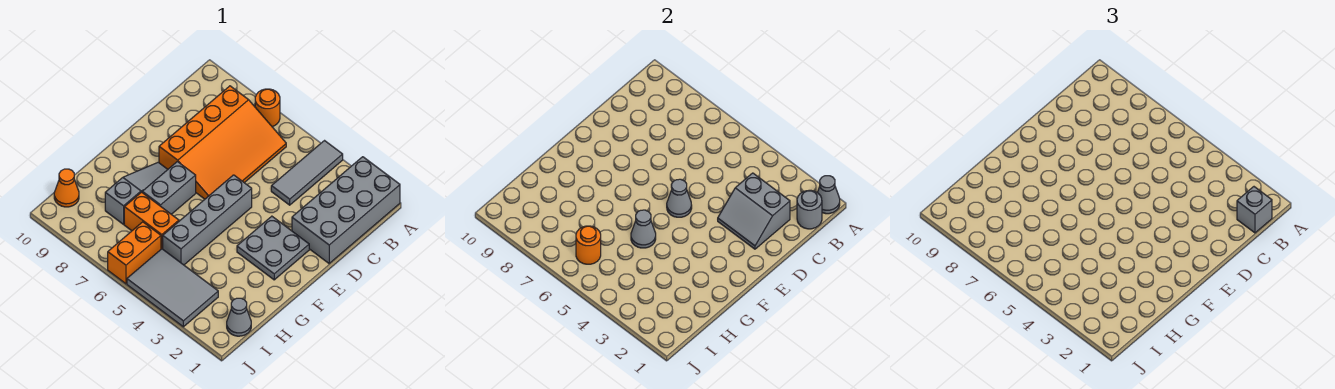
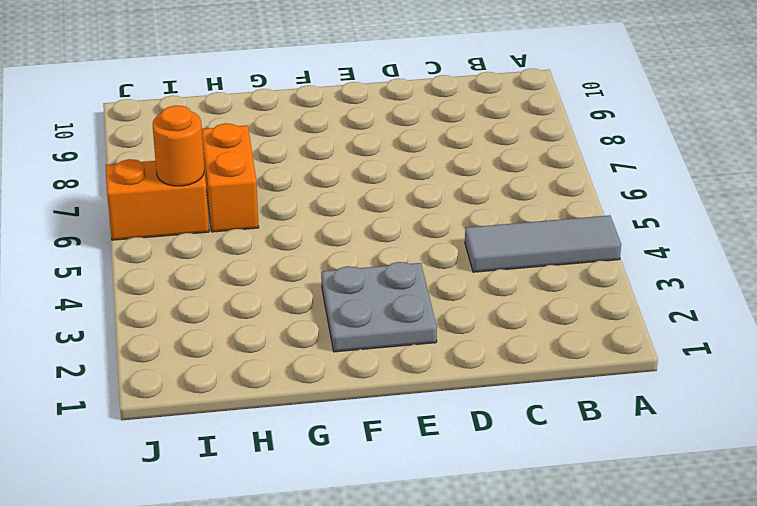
none -> grey brick A1:D2 level 1
none -> orange round brick A7 level 1
none -> orange slope B6:E8 level 1 top 8

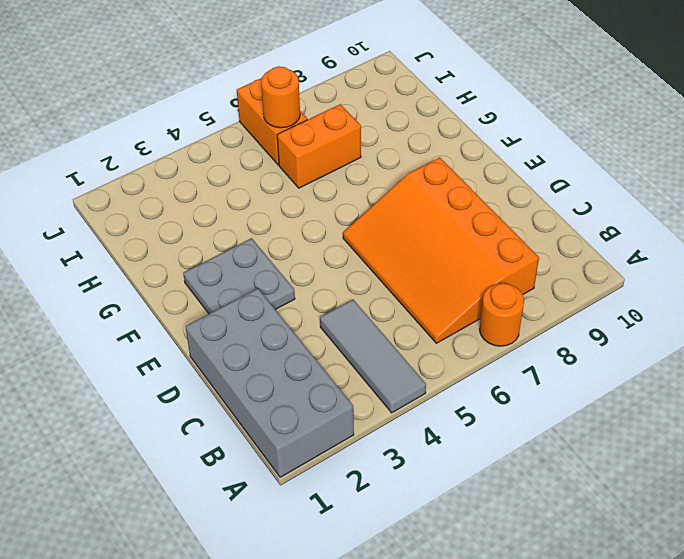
none -> grey brick E5:H5 level 1
none -> grey brick F7:G7 level 1
none -> grey slope F8:H8 level 1 top H

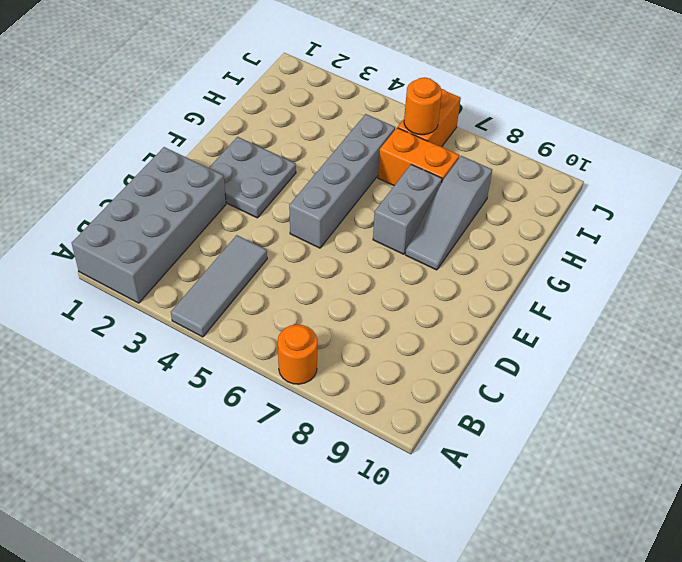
none -> orange slope B6:E8 level 1 top 8
none -> grey cone I1 level 1
none -> grey tile I3:J5 level 1

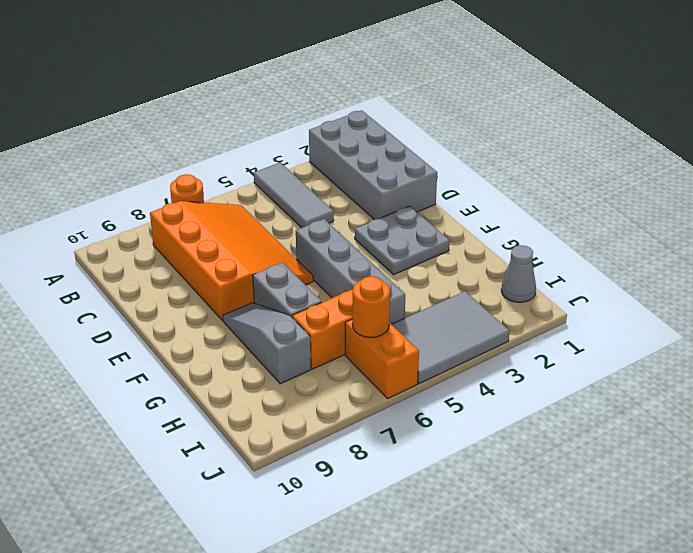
none -> orange cone I10 level 1
none -> grey cone A1 level 2
none -> grey round brick B1 level 2

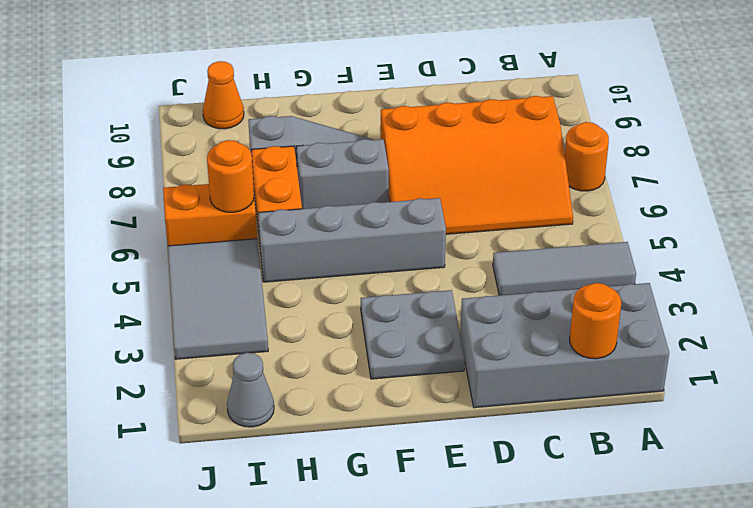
orange round brick B1 level 2 -> grey round brick B1 level 2
none -> grey cone A1 level 2
none -> grey slope C2:D3 level 2 top C
none -> grey cone E5 level 2

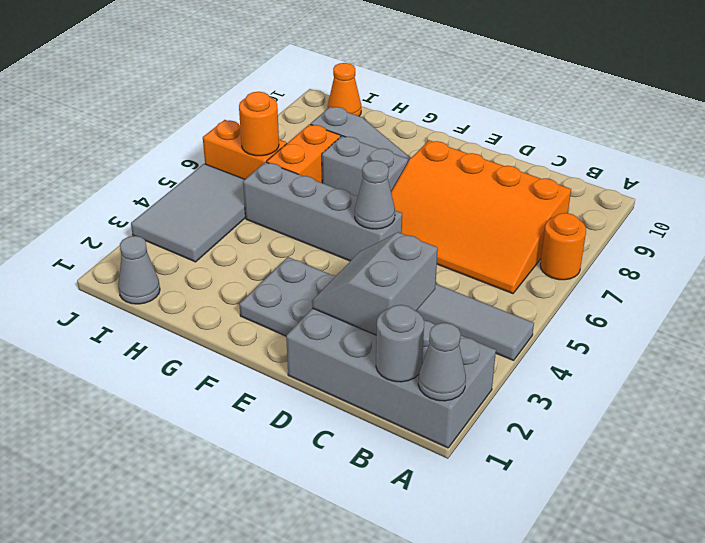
none -> grey cone G5 level 2
none -> grey brick B1 level 3

